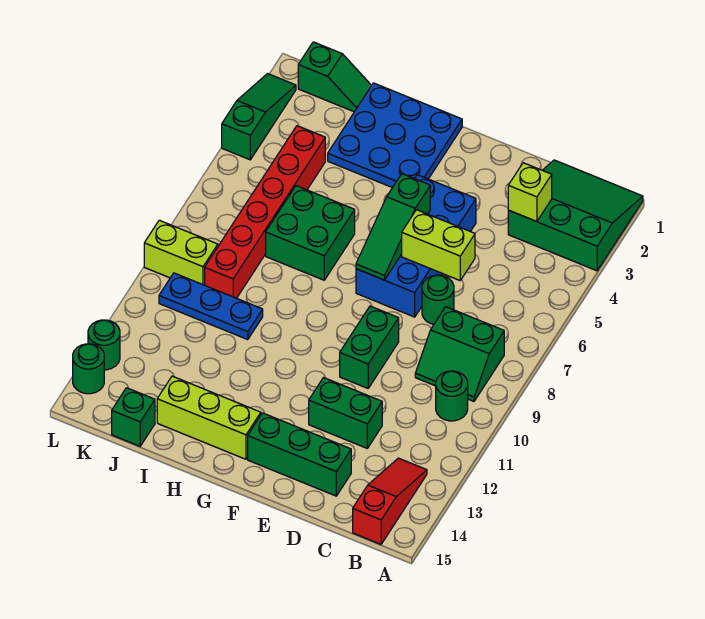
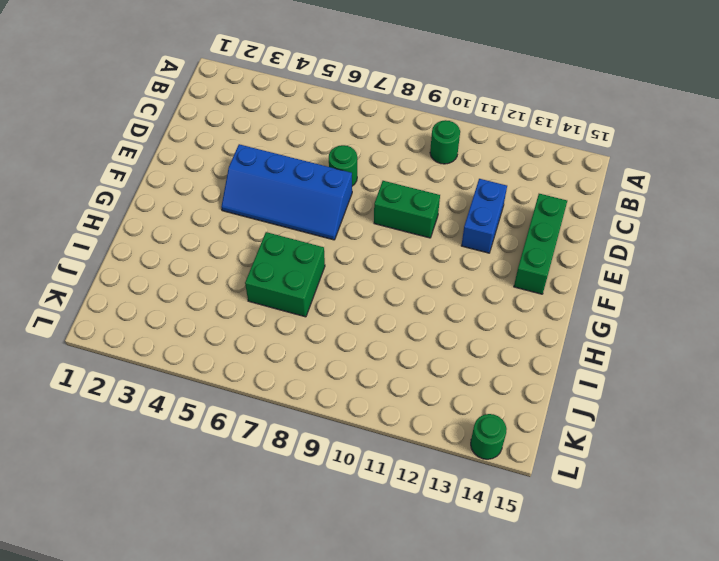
blue brick D12:E12 level 1 -> green brick D12:E12 level 1
blue slope E4:F7 level 1 top E -> blue brick E4:F7 level 1
none -> green slope A1:C3 level 1 top 3
none -> green slope B8:C9 level 1 top 8
none -> red slope B13:B15 level 1 top 15

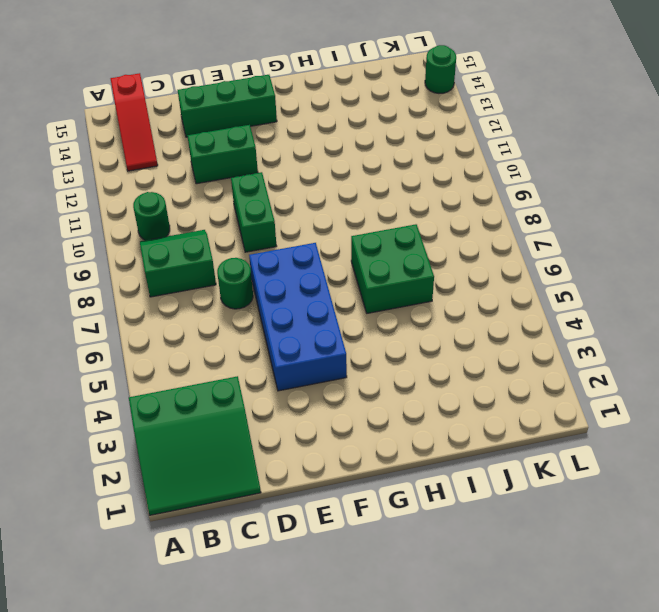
none -> blue plate G1:I3 level 1
none -> lime brick G14:I14 level 1
none -> blue plate I10:K10 level 1

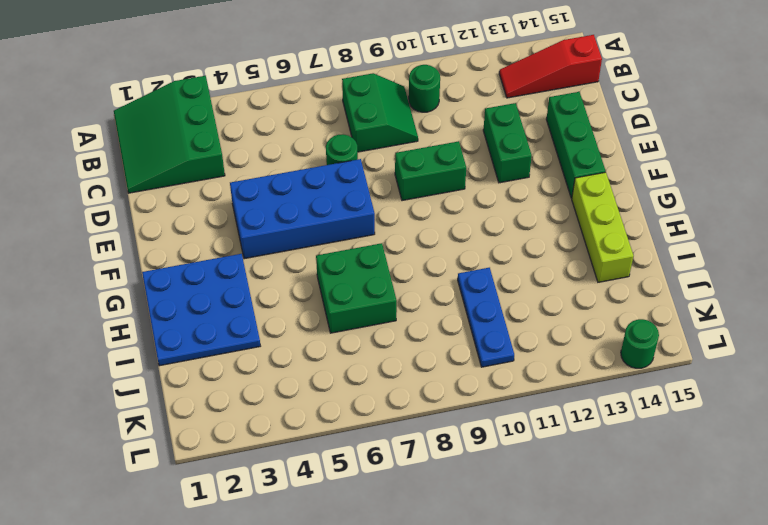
none -> green slope J1:K1 level 1 top K
none -> red brick J4:J9 level 1
none -> green brick J15 level 1

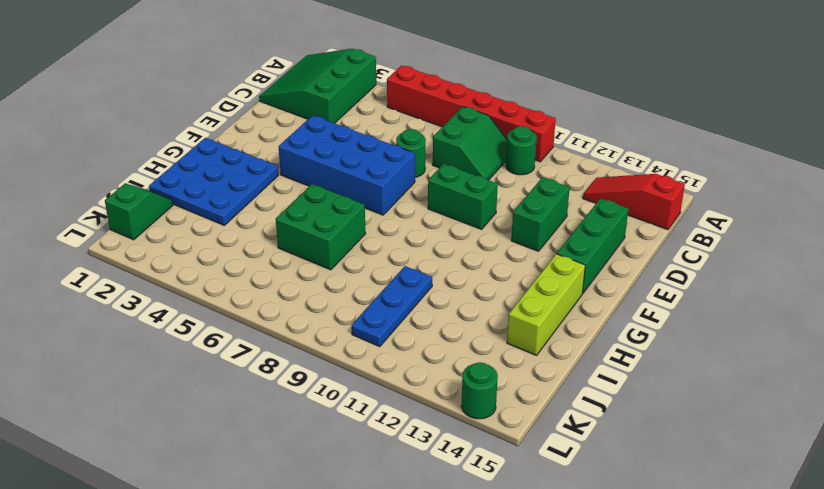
red brick A5:A10 level 1 -> red brick J4:J9 level 1
none -> green brick J15 level 1
none -> lime brick K9:L9 level 1
none -> green slope L2:L4 level 1 top 4

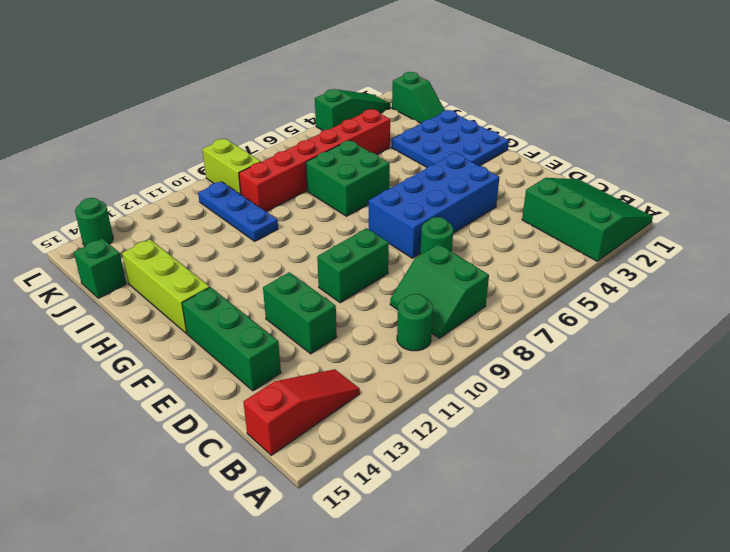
none -> green round brick L13 level 1
none -> lime brick C3 level 2
none -> lime brick D6:E6 level 2

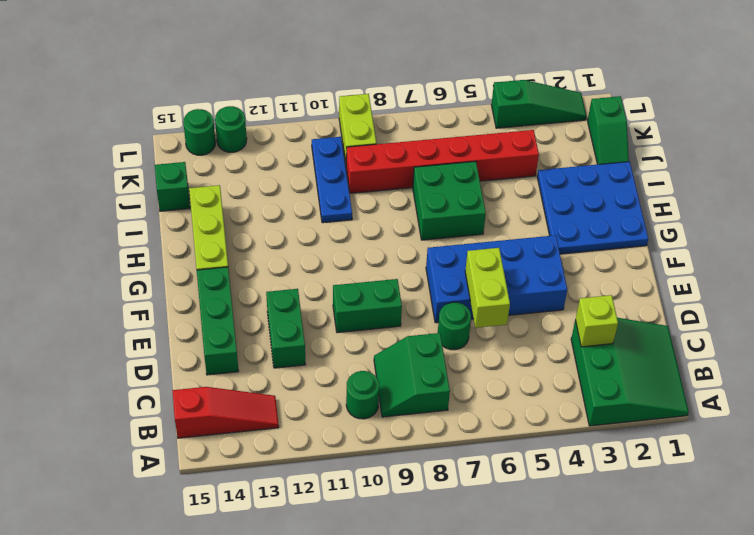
none -> green slope F5:F7 level 2 top 5

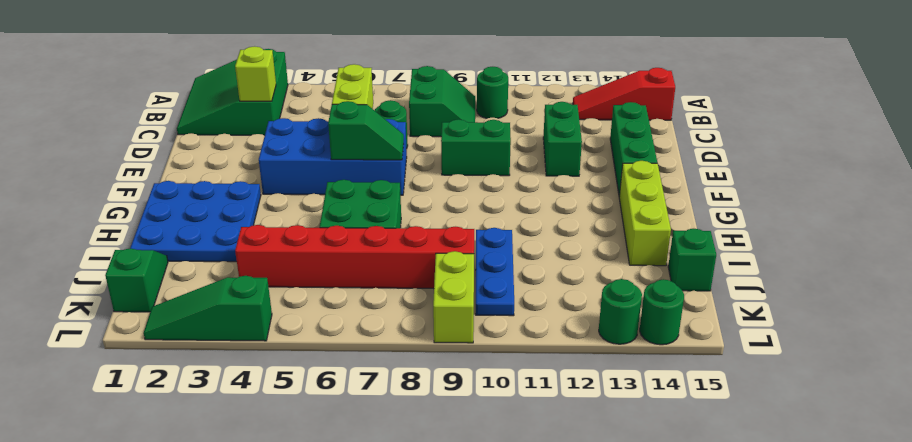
green slope F6:F7 level 2 top 6 -> green slope F5:F7 level 2 top 5

